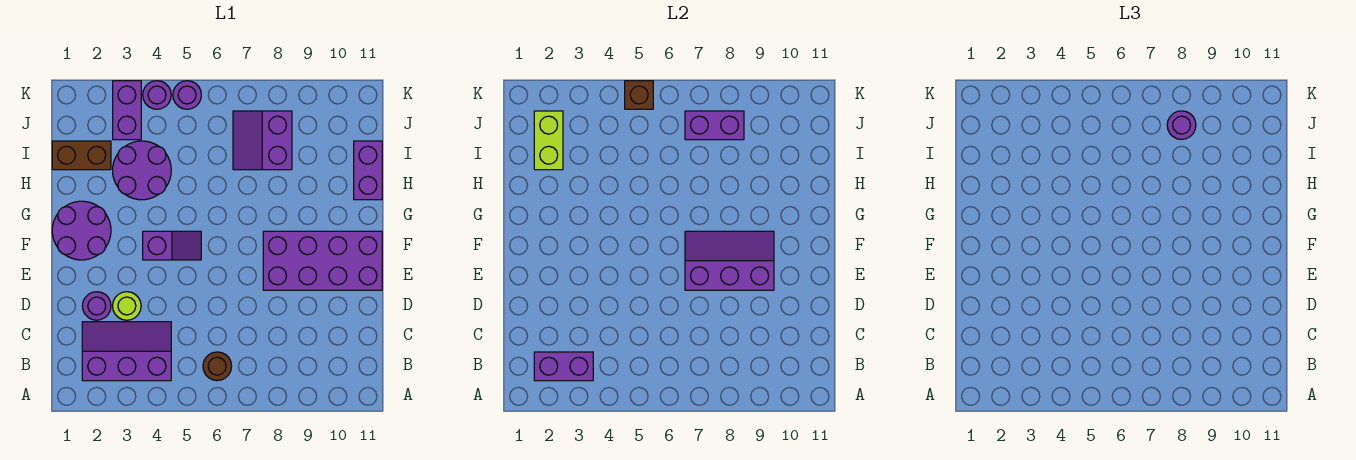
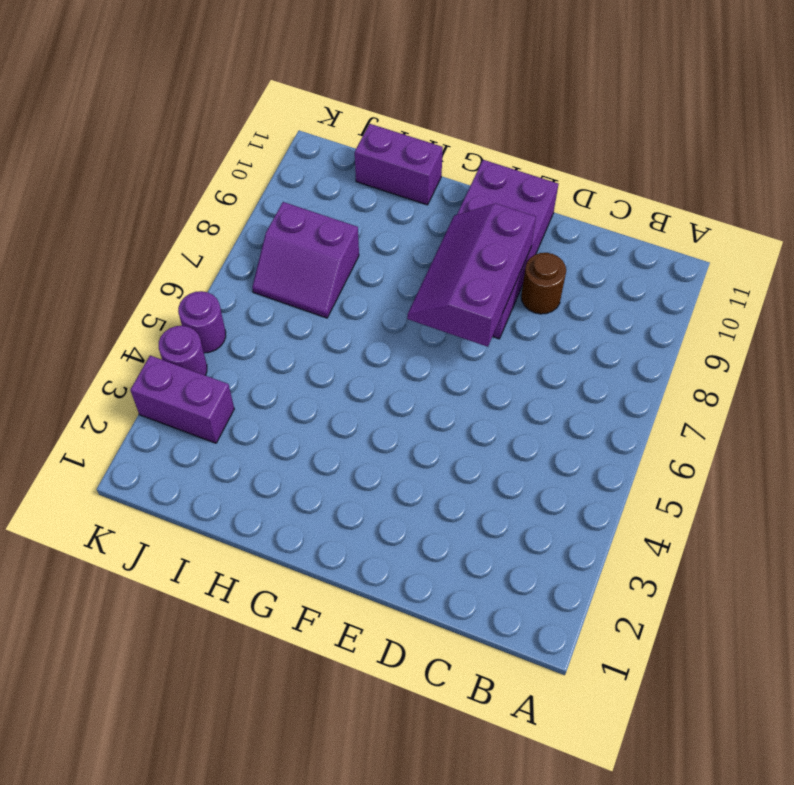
brown round brick D9 level 1 -> brown round brick B6 level 1
none -> purple slope B2:C4 level 1 top B
none -> purple round brick D2 level 1
none -> lime round brick D3 level 1

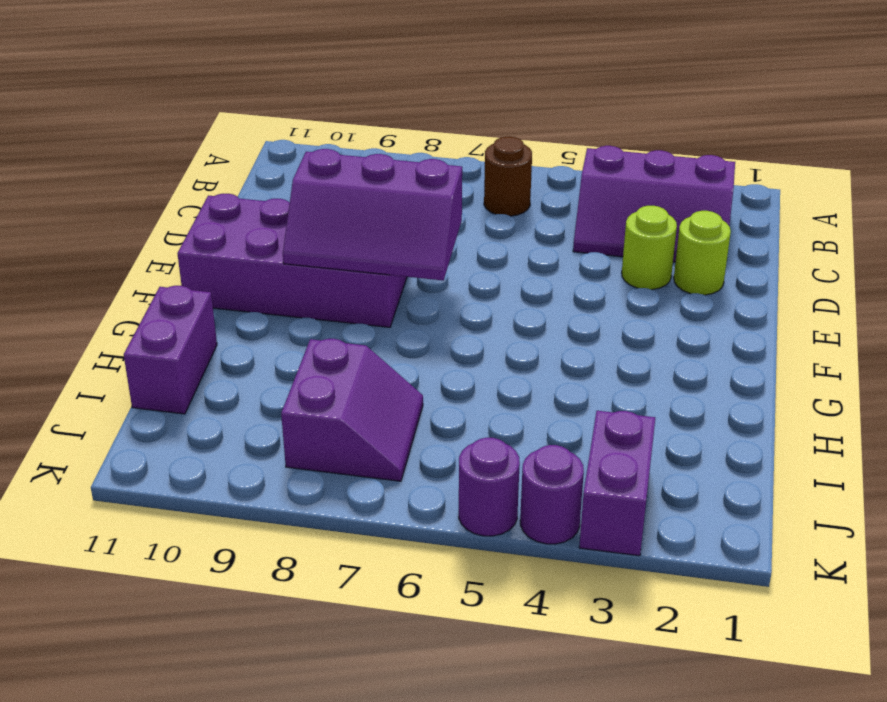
lime round brick D2 level 1 -> purple round brick D2 level 1
none -> purple round brick F1:G2 level 1
none -> purple slope F4:F5 level 1 top 4
none -> purple round brick H3:I4 level 1

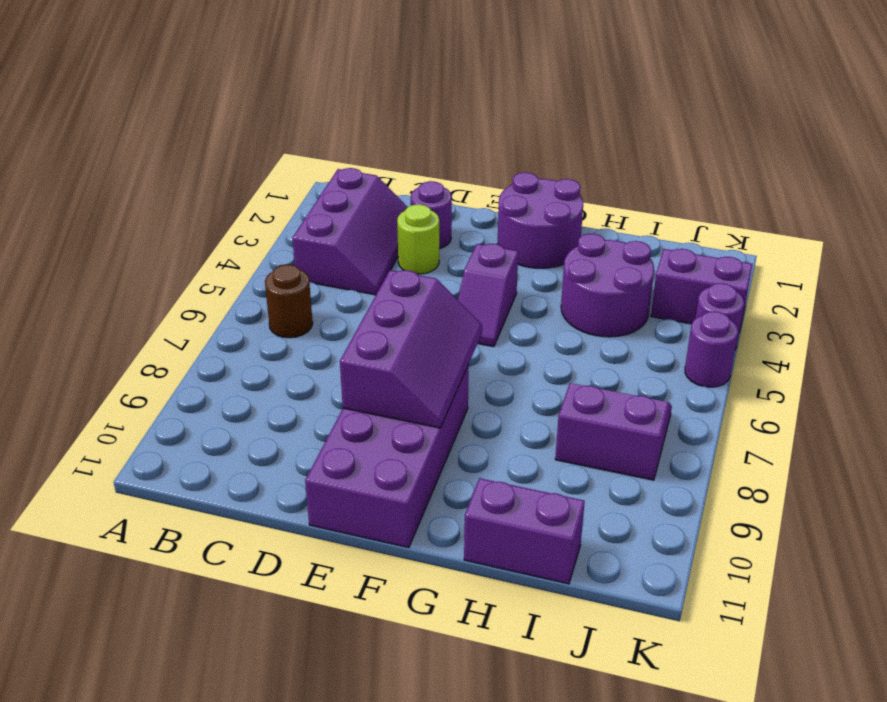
none -> brown brick I1:I2 level 1
none -> purple brick B2:B3 level 2
none -> lime brick I2:J2 level 2

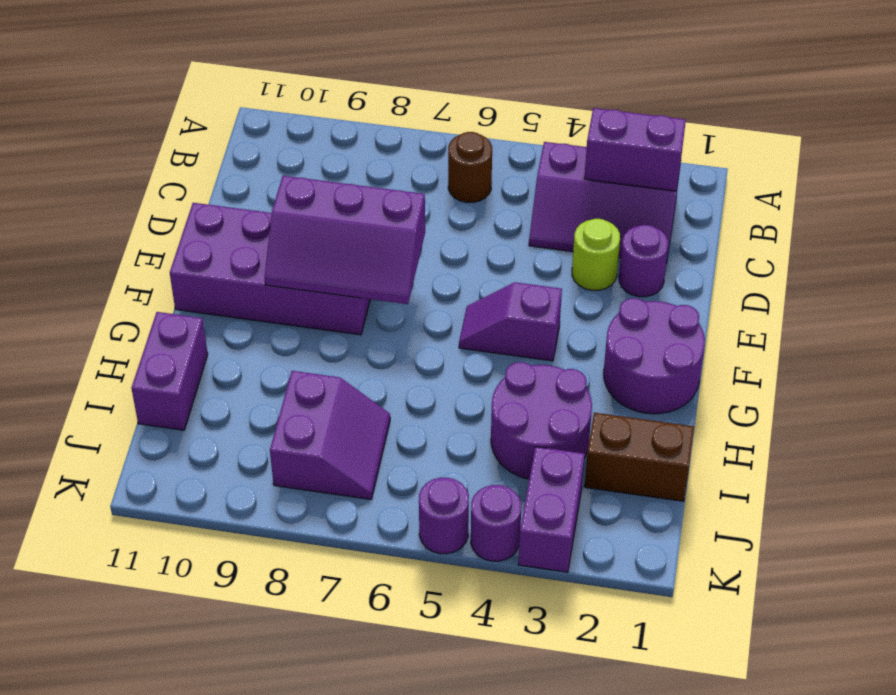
none -> lime brick I2:J2 level 2
none -> purple brick J7:J8 level 2
none -> brown brick K5 level 2

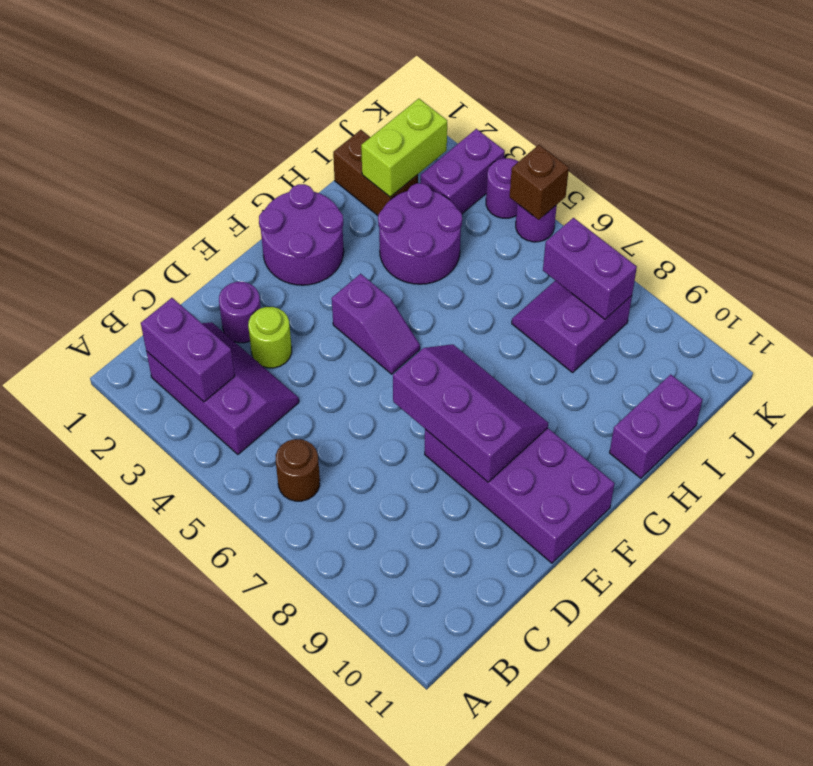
none -> purple round brick J8 level 3

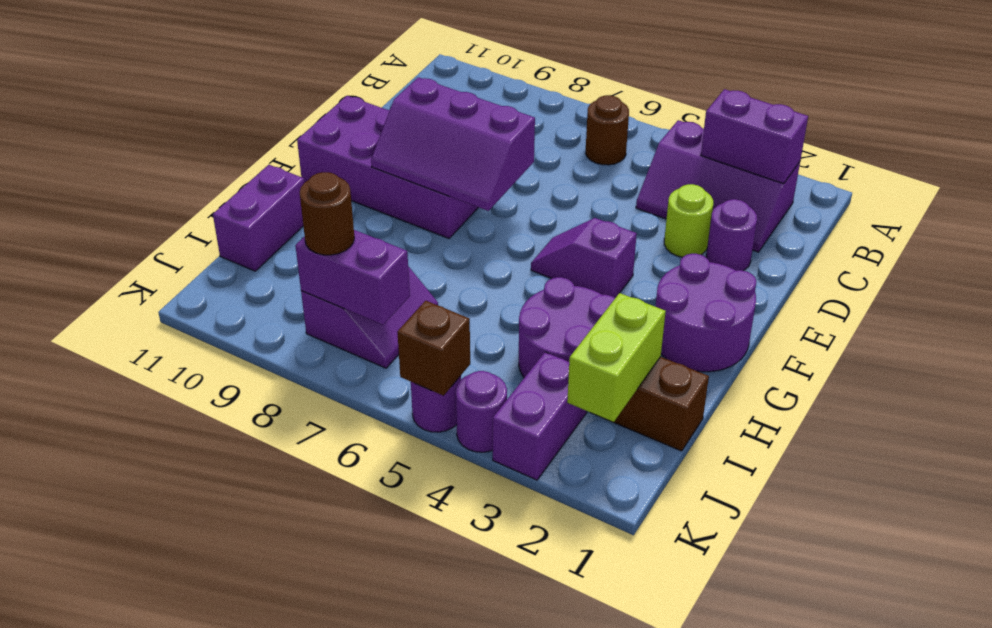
brown round brick J8 level 3 -> purple round brick J8 level 3

